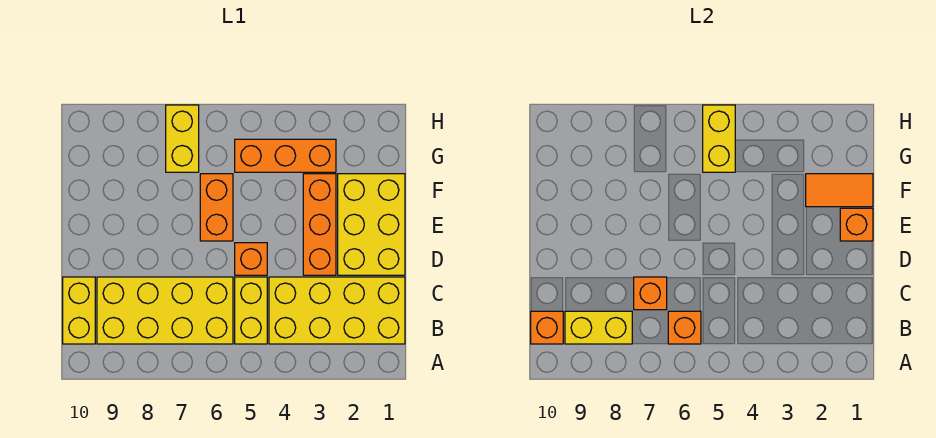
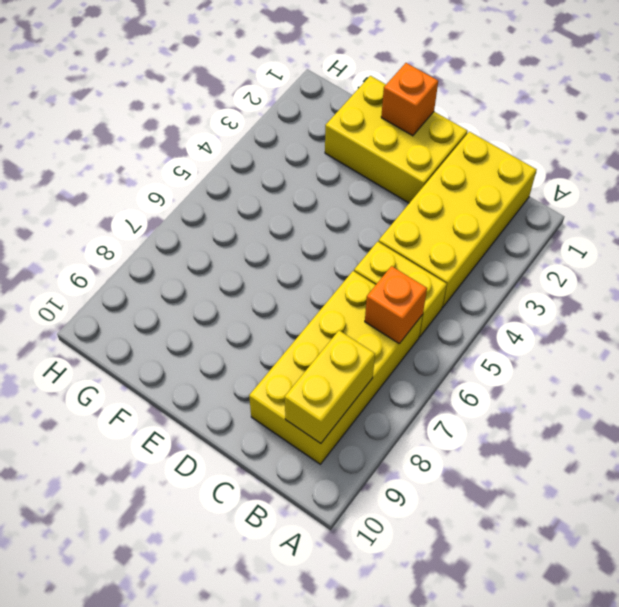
none -> yellow brick B10:C10 level 1
none -> orange brick D3:F3 level 1
none -> orange brick D5 level 1

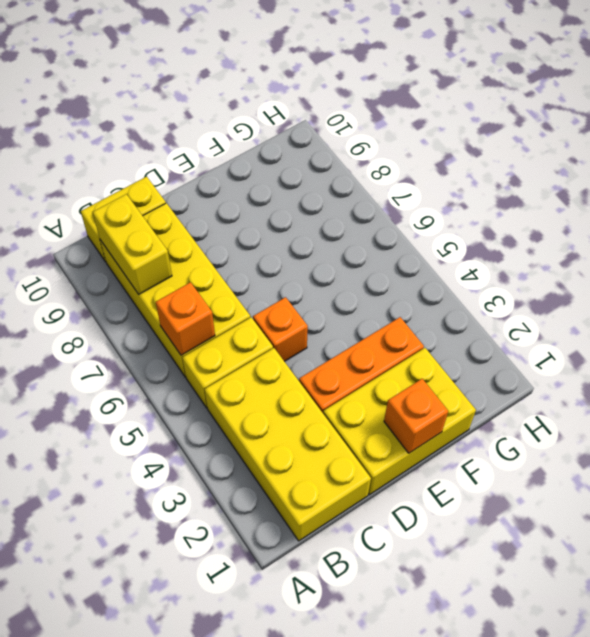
none -> orange brick E6:F6 level 1
none -> orange brick G3:G5 level 1
none -> yellow brick G7:H7 level 1

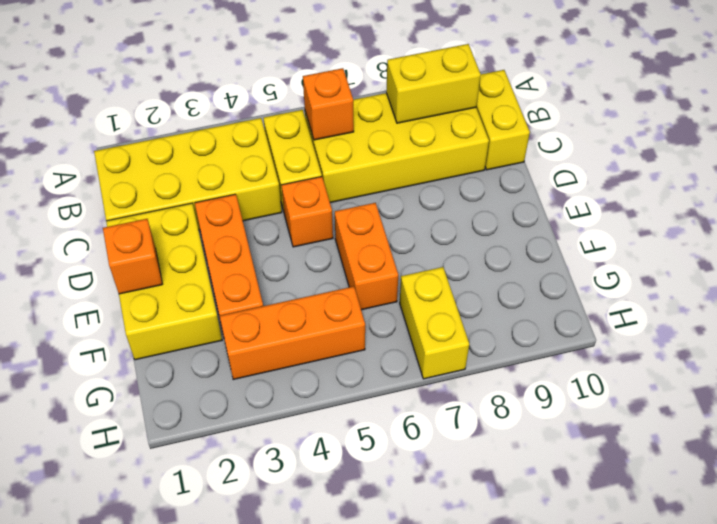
none -> orange brick B10 level 2
none -> orange brick C7 level 2
none -> orange tile F1:F2 level 2

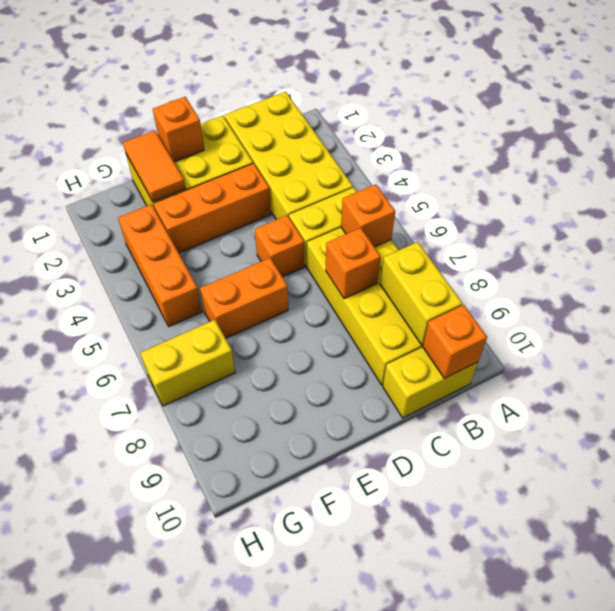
none -> yellow brick G5:H5 level 2

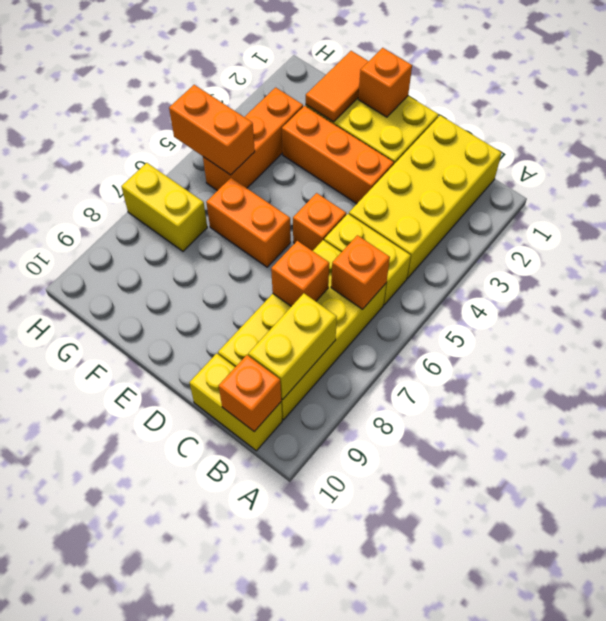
orange brick G5:H5 level 2 -> yellow brick G5:H5 level 2

